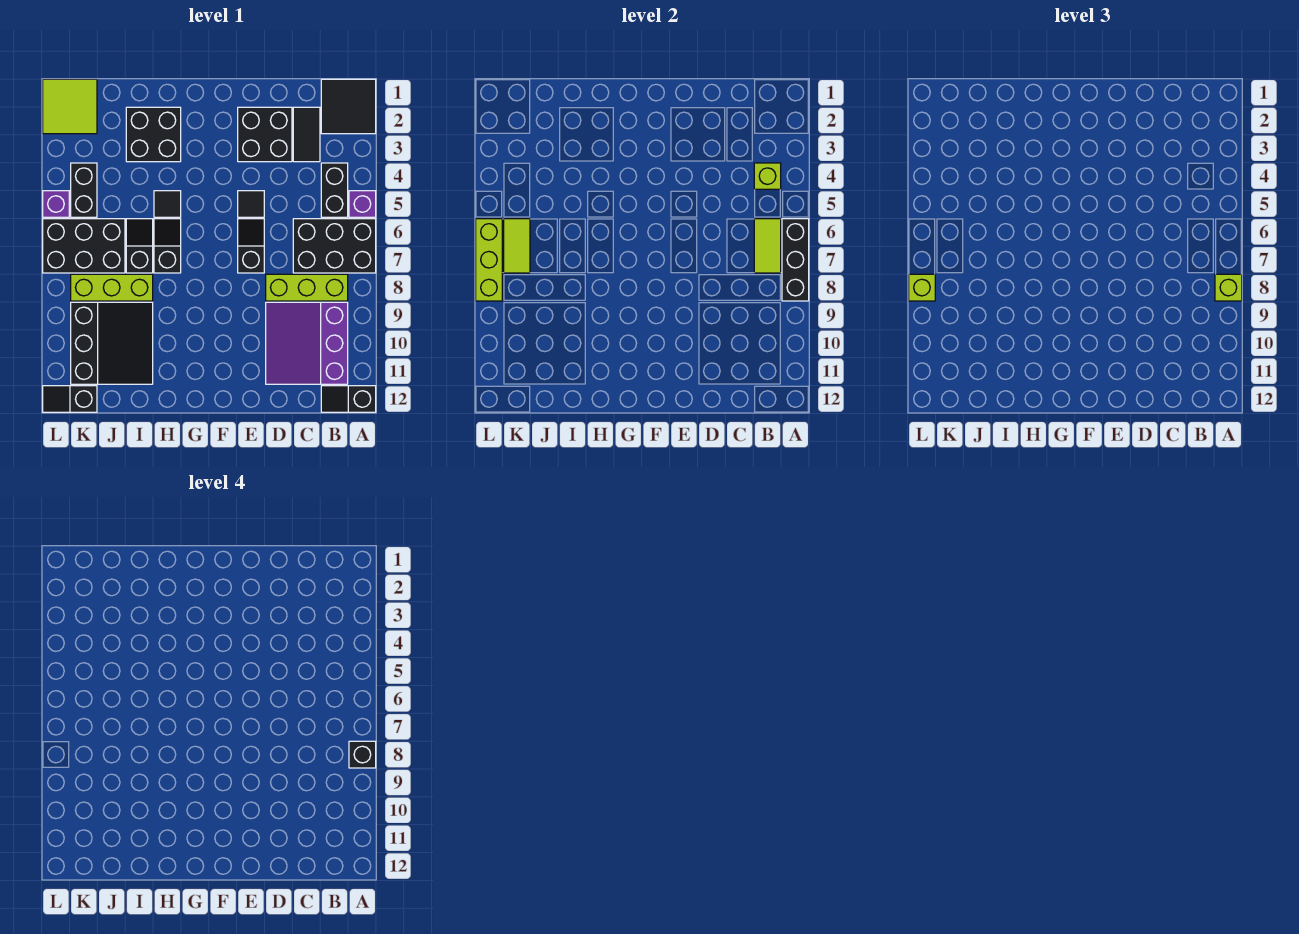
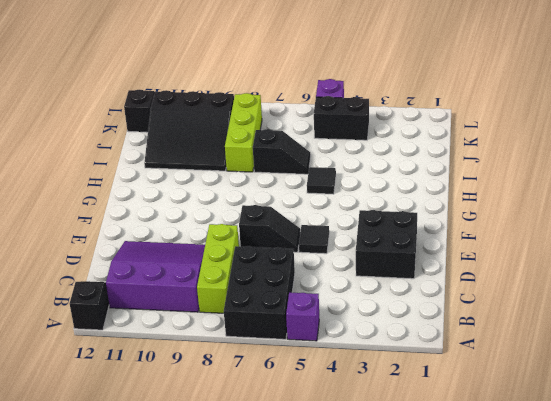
none -> black tile A1:B2 level 1
none -> black brick B4:B5 level 1
none -> black tile C2:C3 level 1
none -> black brick H2:I3 level 1

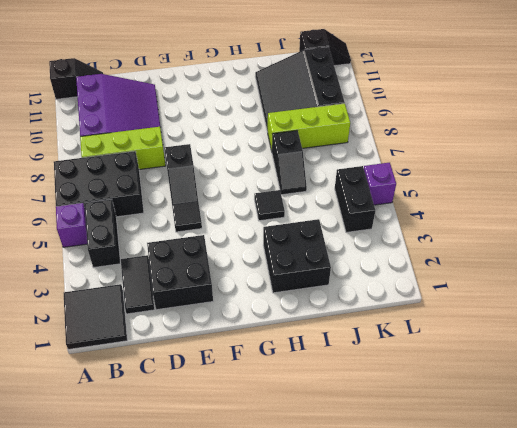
none -> black slope H6:H7 level 1 top 7
none -> black brick J6:L7 level 1
none -> lime tile K1:L2 level 1
none -> black brick A6:A8 level 2

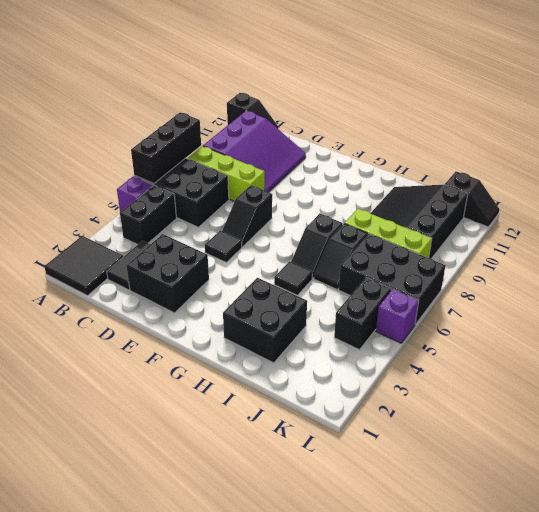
none -> lime tile K1:L2 level 1
none -> lime brick B4 level 2
none -> lime tile B6:B7 level 2
none -> lime tile K6:K7 level 2

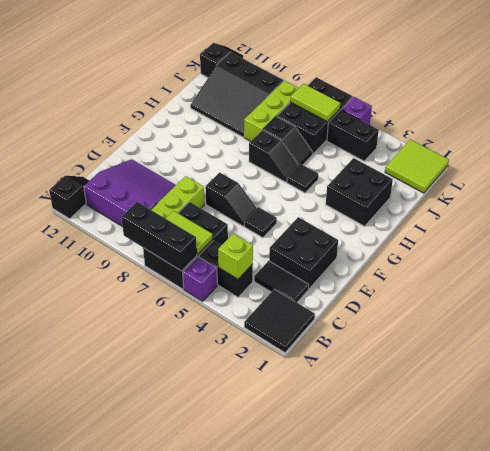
none -> lime brick L6:L8 level 2
none -> lime brick A8 level 3
none -> lime brick L8 level 3
none -> black brick A8 level 4

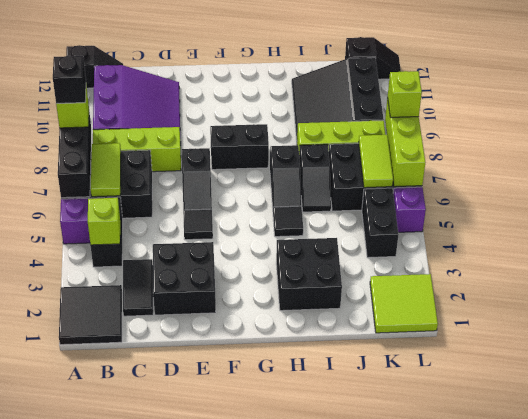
black brick F8:G8 level 1 -> none

